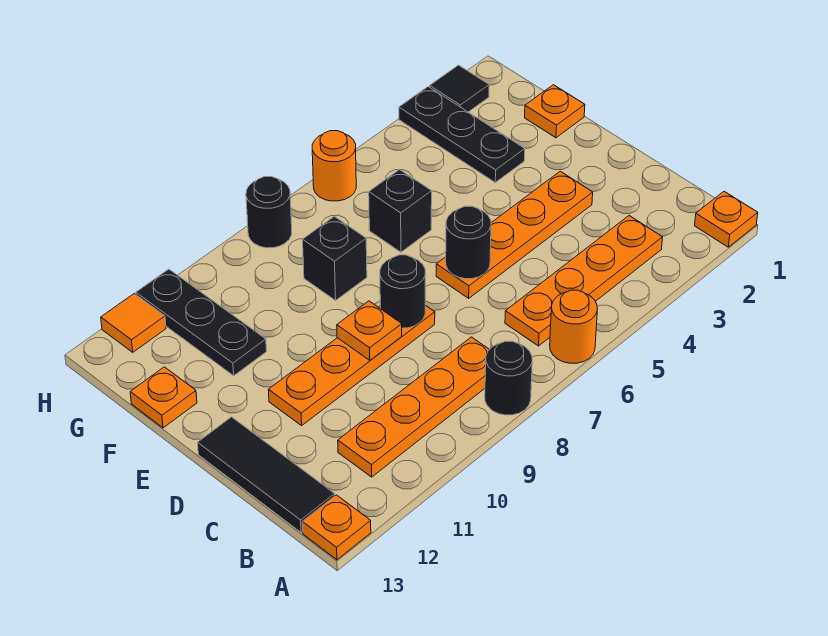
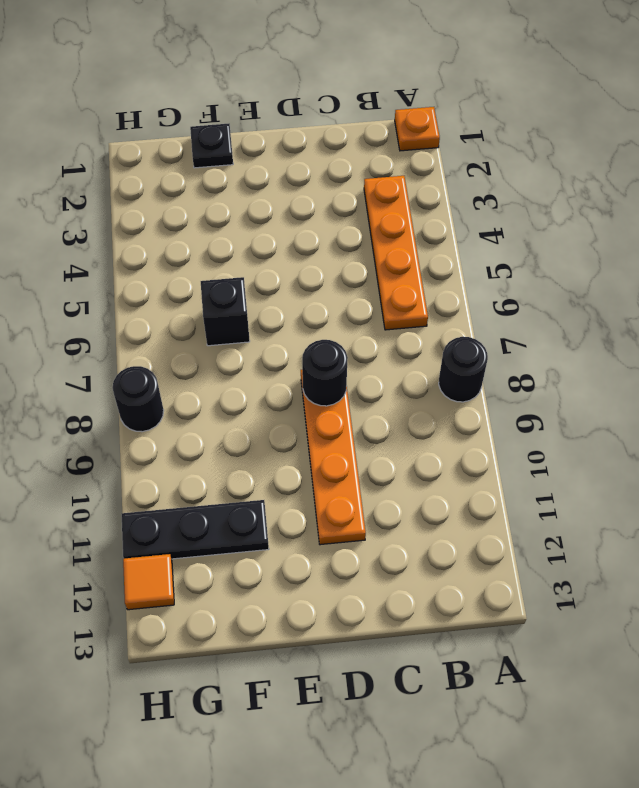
black plate F1 level 1 -> orange plate F1 level 1
none -> orange round brick A6 level 1
none -> orange plate A13 level 1
none -> orange plate B8:B11 level 1

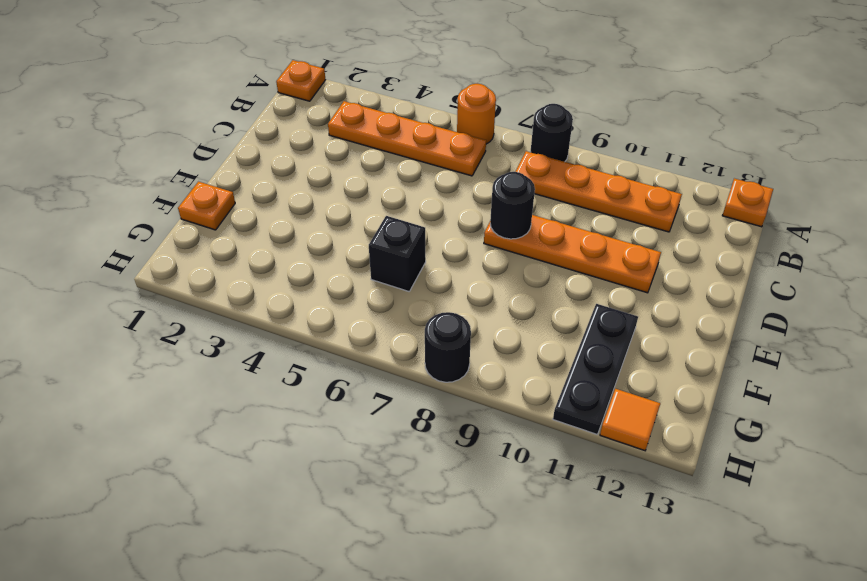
none -> black tile B13:D13 level 1
none -> orange plate D3:D6 level 1
none -> black plate F3:H3 level 1

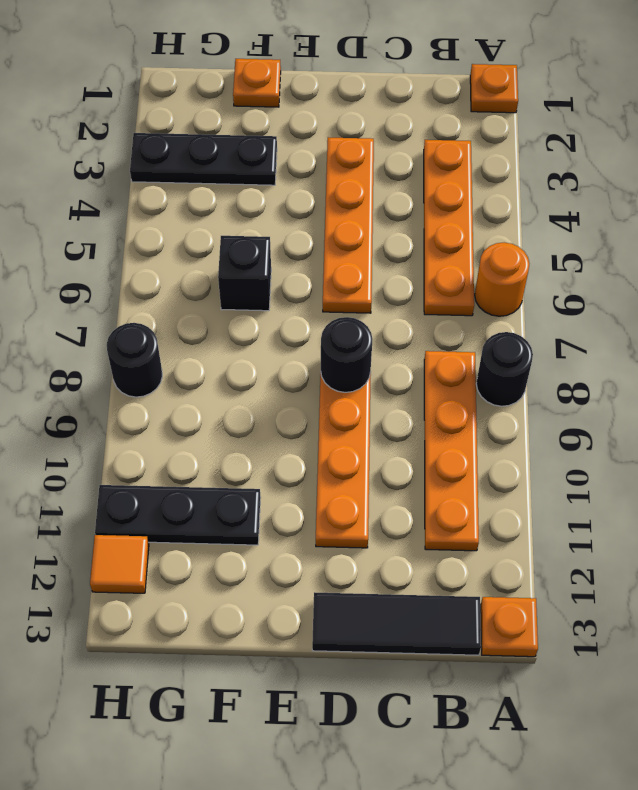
none -> black brick F8 level 1
none -> orange plate F13 level 1
none -> black tile H2 level 1

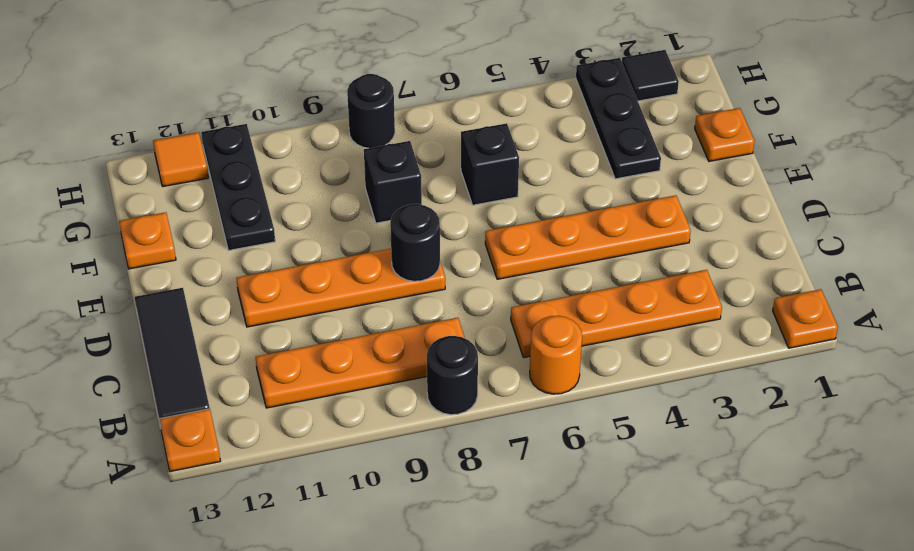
none -> orange round brick H6 level 1
none -> black round brick D6 level 2
none -> orange plate D9 level 2

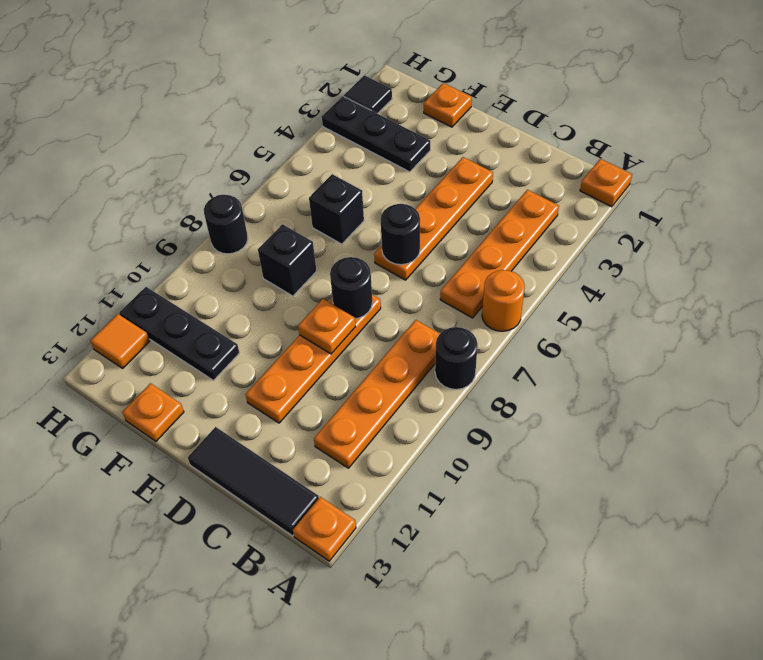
none -> orange round brick H6 level 1

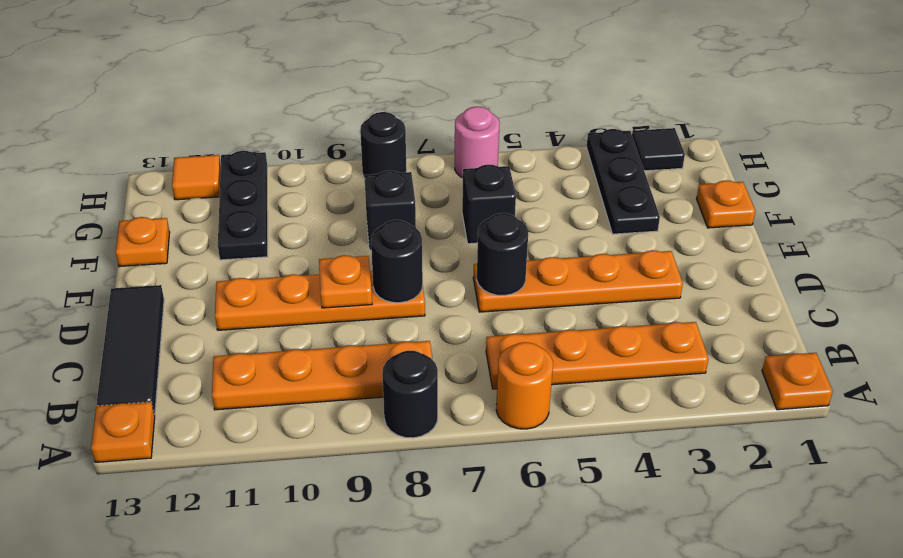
pink round brick H6 level 1 -> orange round brick H6 level 1

